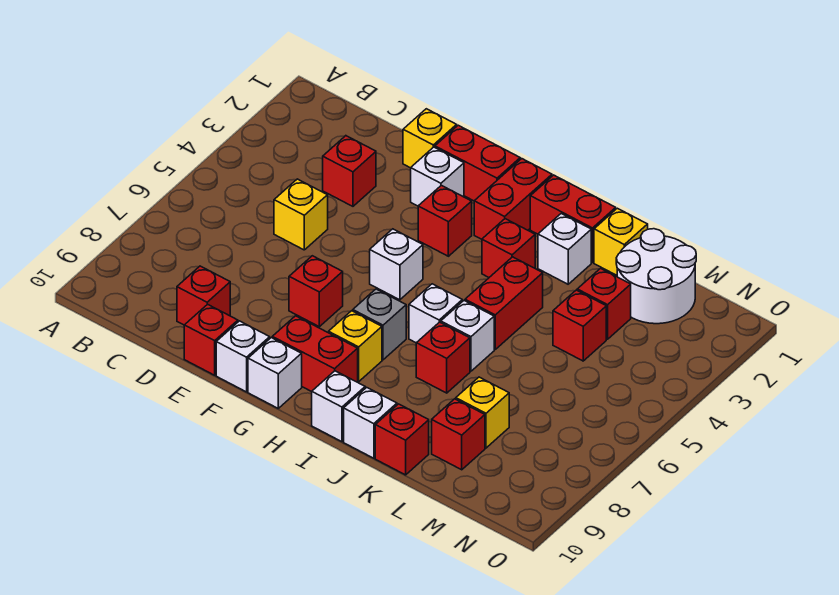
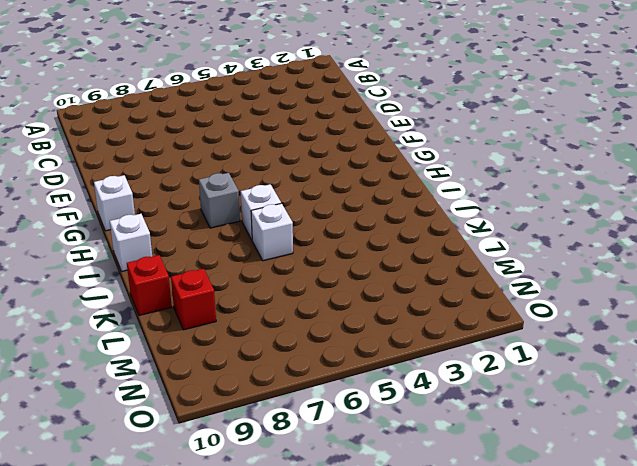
none -> red brick D3 level 1
none -> yellow brick D5 level 1
none -> red brick D9 level 1
none -> yellow brick E1 level 1

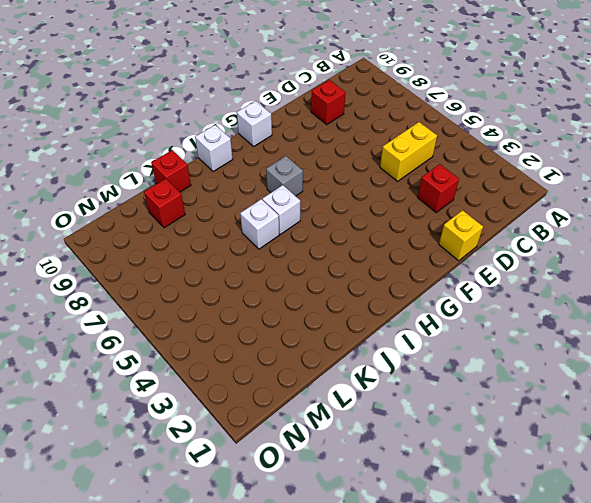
yellow brick C5:D5 level 1 -> yellow brick D5 level 1
none -> red brick E10 level 1
none -> red brick F1:G1 level 1
none -> white brick F2 level 1
none -> red brick F7 level 1

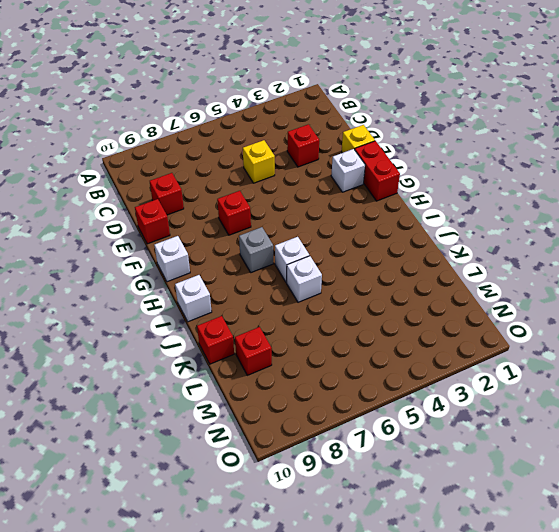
none -> white brick F10 level 1
none -> red brick G3 level 1
none -> white brick G5 level 1
none -> red brick G9:H9 level 1

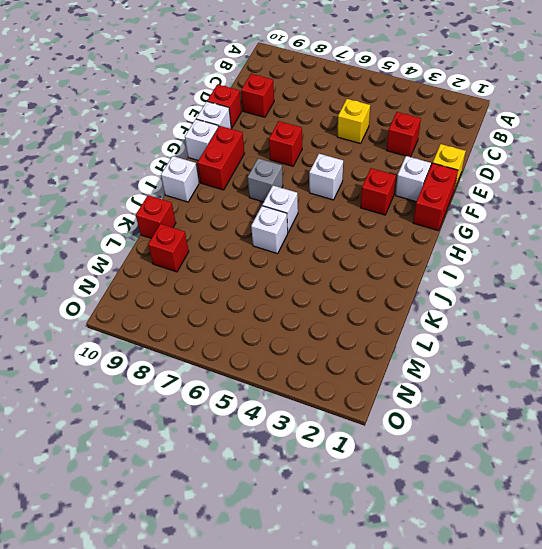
none -> red brick H1:H2 level 1
none -> yellow brick H8 level 1
none -> red brick I1:J1 level 1
none -> red brick I3 level 1

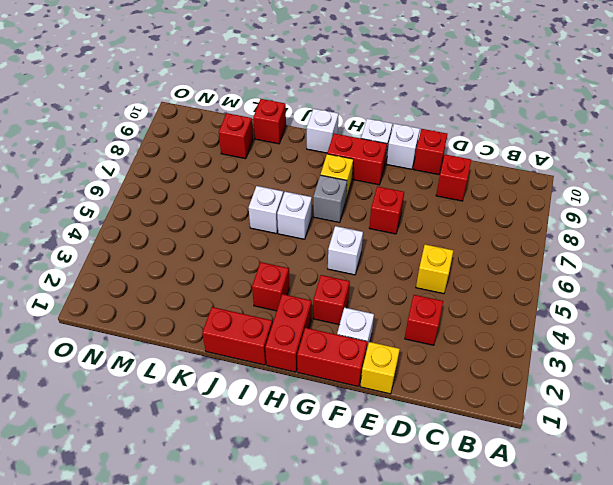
none -> white brick J2 level 1
none -> red brick J4:J5 level 1
none -> red brick J7 level 1
none -> white brick J10 level 1

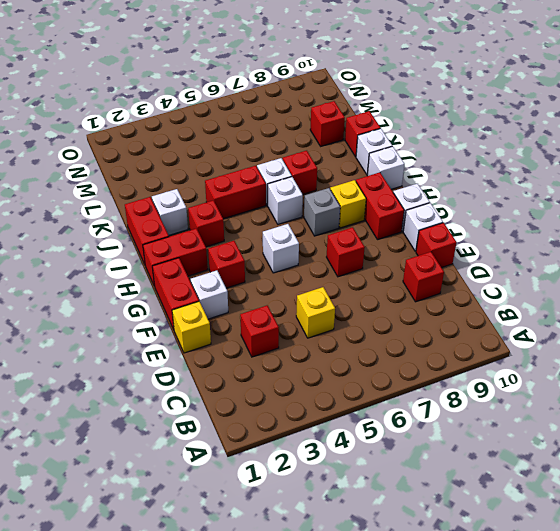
none -> yellow brick K1 level 1
none -> white round brick L1:M2 level 1
none -> red brick L3 level 1
none -> red brick L4 level 1

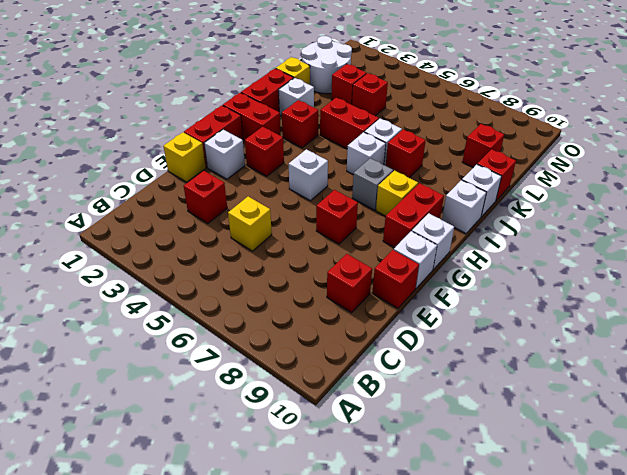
none -> yellow brick L8 level 1

